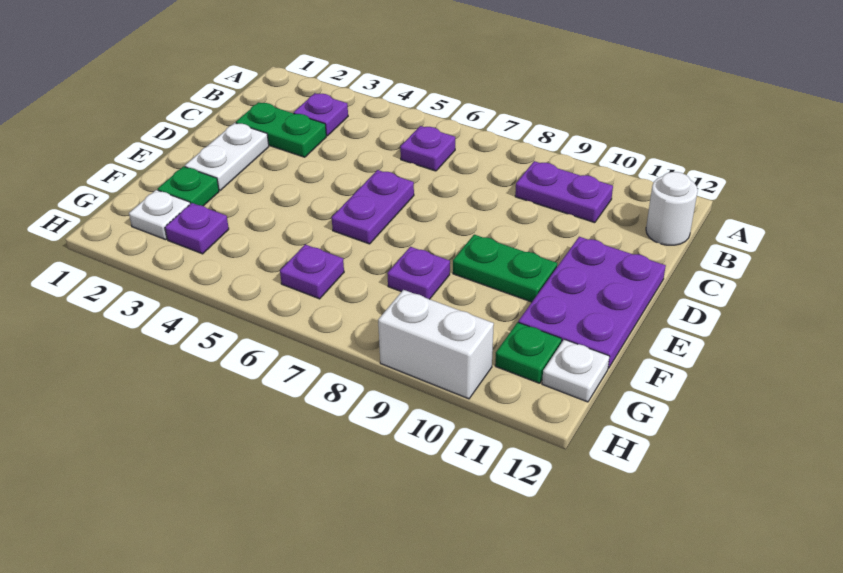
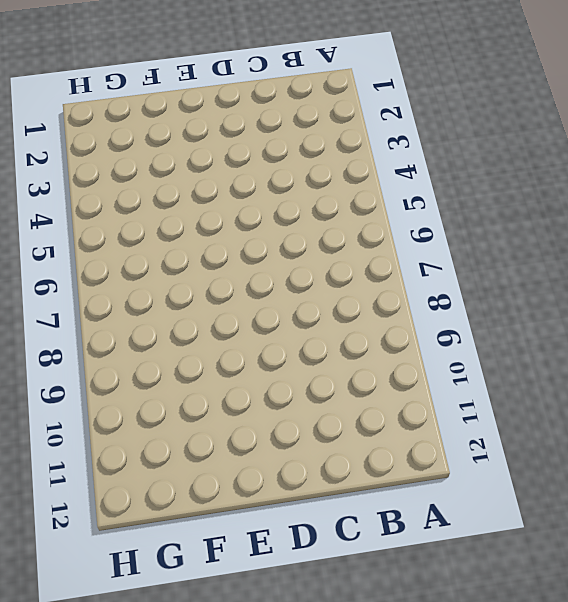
none -> purple plate B3 level 1
none -> purple plate B6 level 1
none -> purple plate B9:B10 level 1

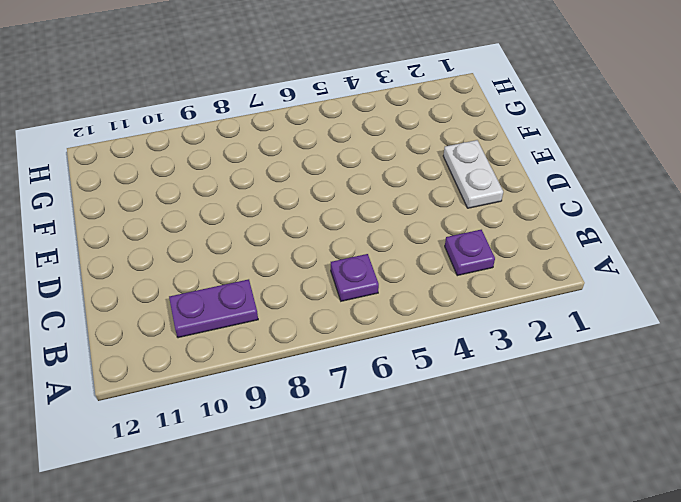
none -> white round brick B12 level 1
none -> green plate C2:C3 level 1
none -> purple plate D6:E6 level 1

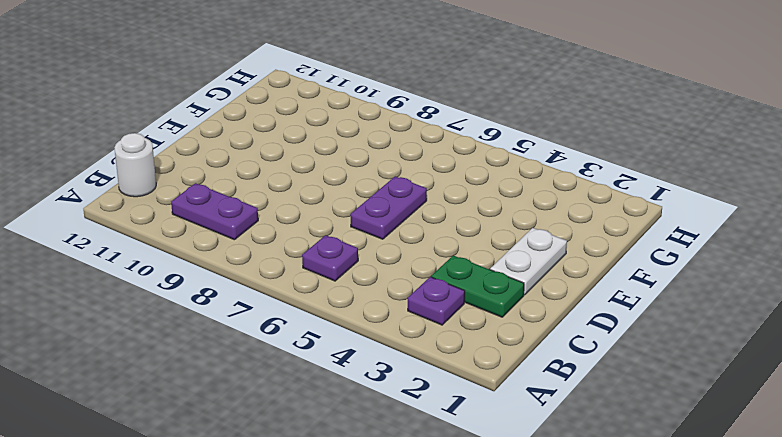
none -> purple plate D11:F12 level 1
none -> green plate E9:E10 level 1
none -> green plate F2 level 1

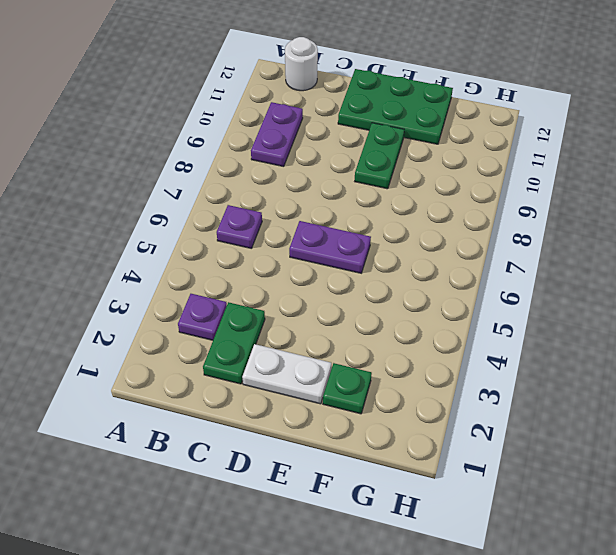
green plate D11:F12 level 1 -> purple plate D11:F12 level 1
none -> purple plate F8 level 1
none -> white plate G2 level 1
none -> purple plate G3 level 1

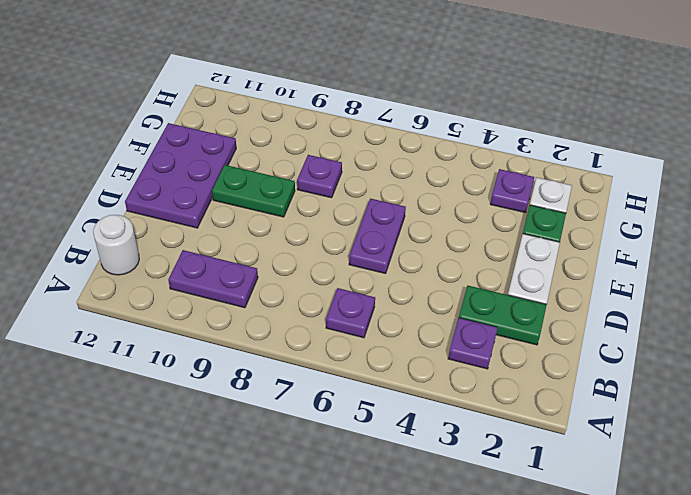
none -> purple plate G6 level 1
none -> green plate G11 level 1
none -> white plate G12 level 1

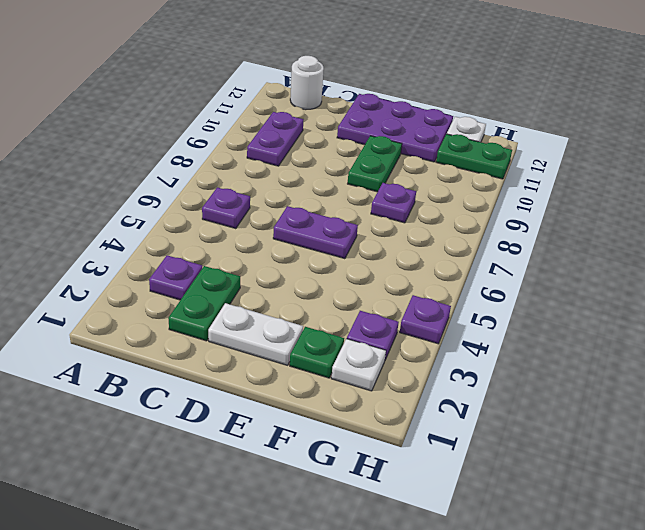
green plate G11:H11 level 1 -> green plate G11 level 1
purple plate H4 level 1 -> purple plate G6 level 1
none -> white brick H9:H10 level 1

